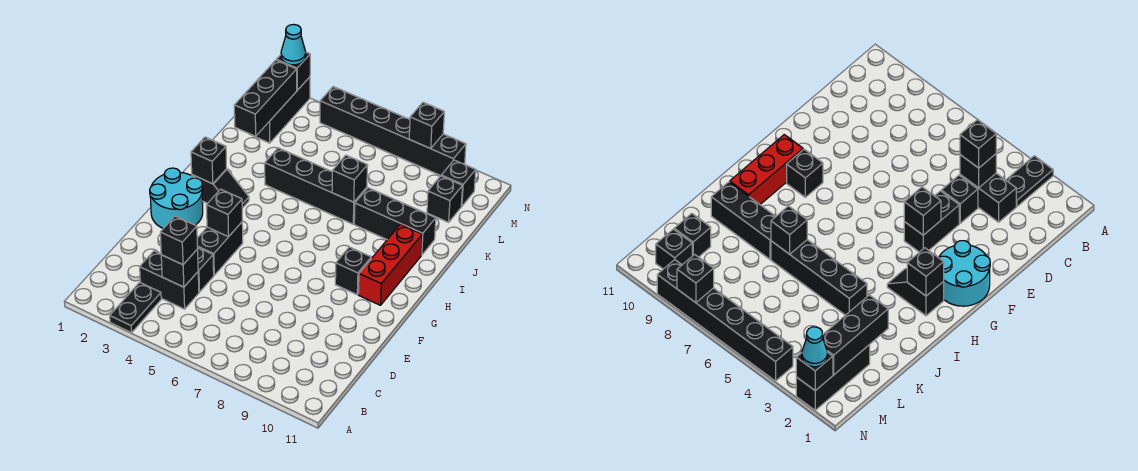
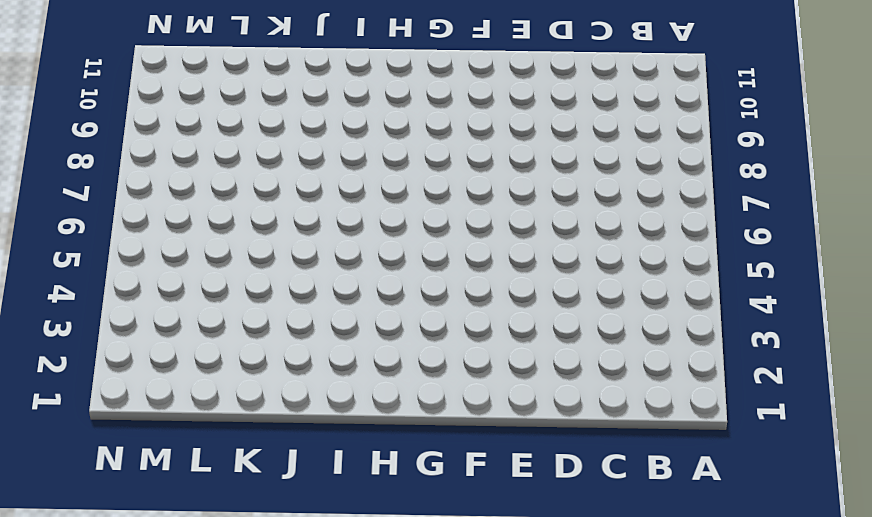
none -> black plate A3:B3 level 1
none -> black brick C3:C4 level 1
none -> black brick D4 level 1

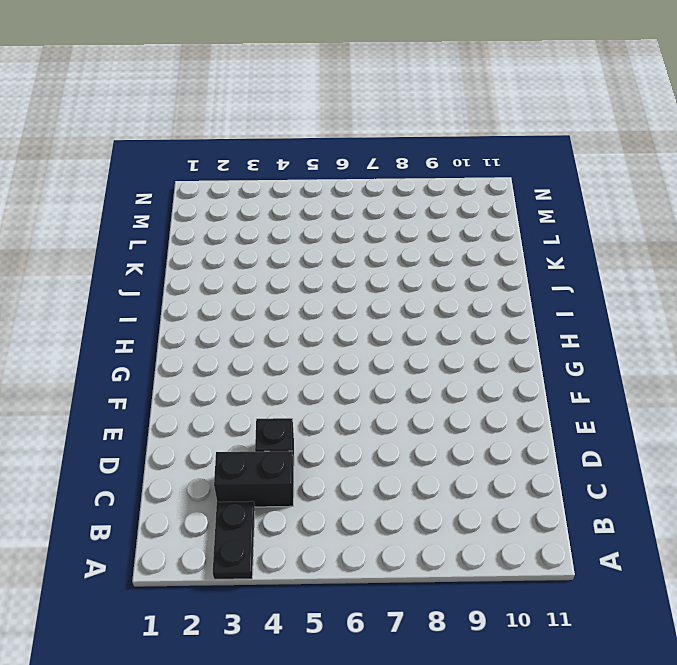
none -> black brick E4:F4 level 1
none -> cyan round brick F1:G2 level 1
none -> black brick G9 level 1

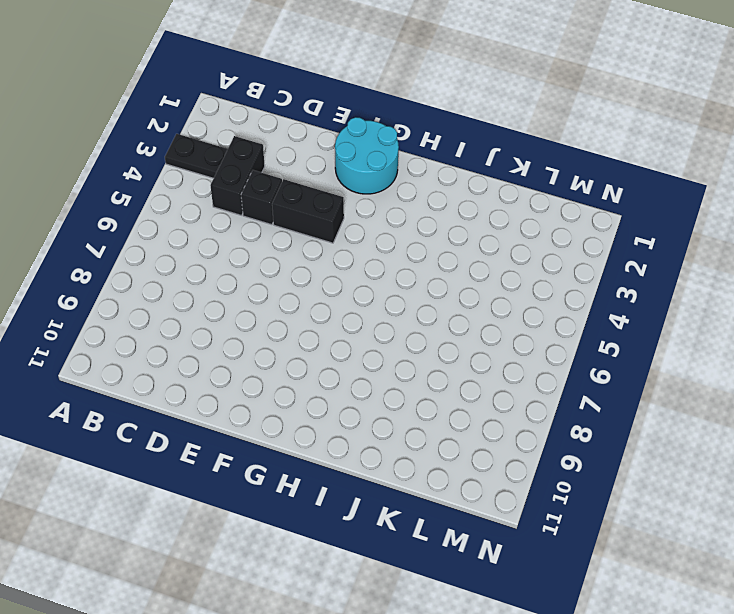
none -> black brick G9 level 1
none -> red brick G10:I10 level 1
none -> black slope H2:H3 level 1 top 2

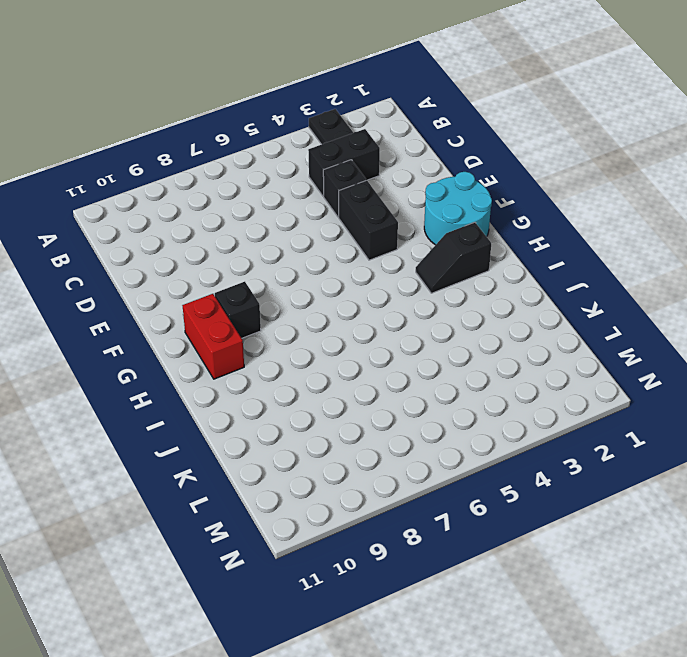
red brick G10:H10 level 1 -> red brick G10:I10 level 1
none -> black brick J4:J7 level 1
none -> black brick J8:J10 level 1
none -> black brick L2:N2 level 1

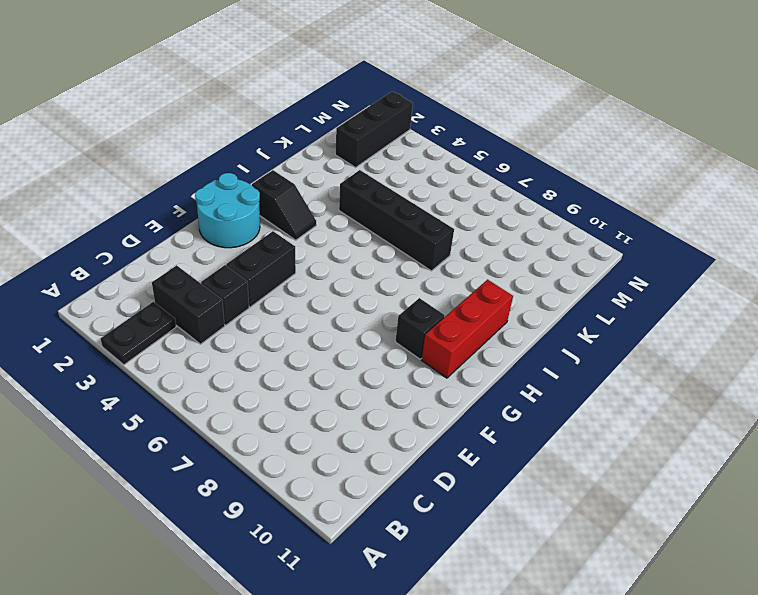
none -> black brick J8:J10 level 1
none -> black brick L10 level 1
none -> black brick M10 level 1

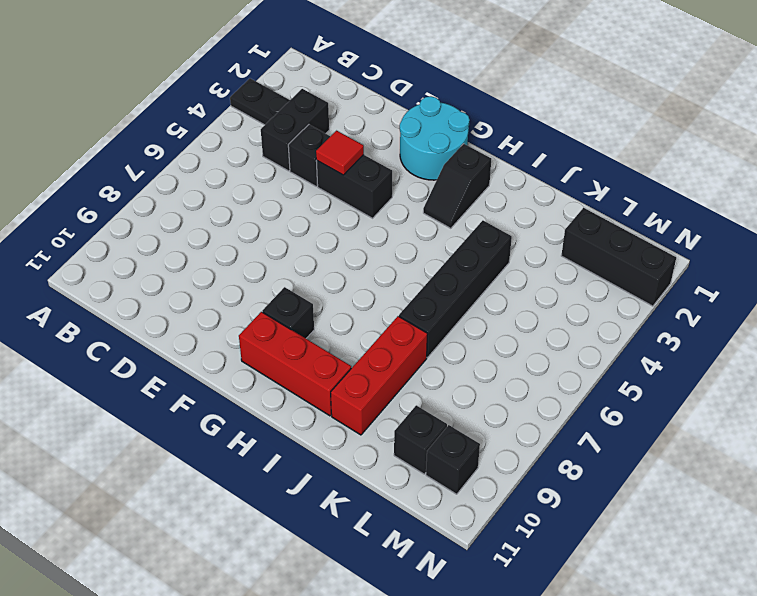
red tile E4 level 2 -> none
red brick J8:J10 level 1 -> black brick J8:J10 level 1
none -> black brick N4:N9 level 1
none -> black brick C4 level 2
none -> black brick F4 level 2

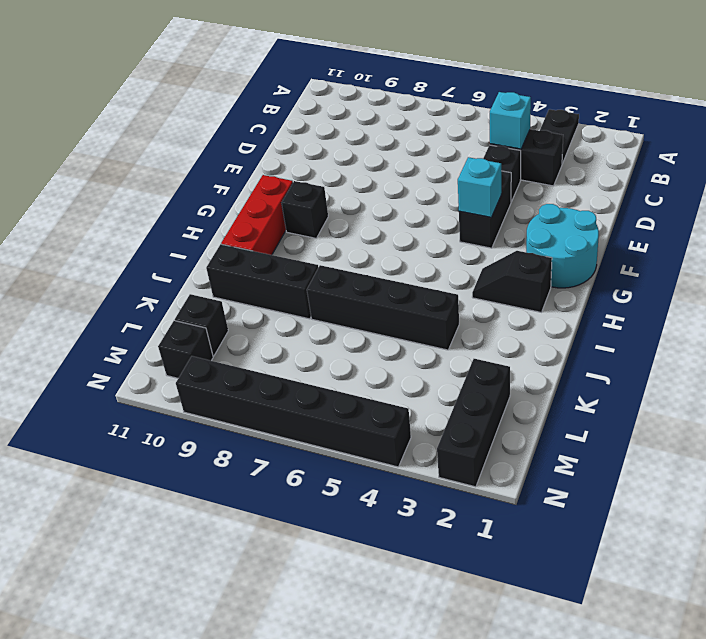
cyan brick C4 level 2 -> black brick C4 level 2
cyan brick F4 level 2 -> black brick F4 level 2
none -> black brick H2 level 2
none -> black brick J7 level 2
none -> black brick K2:M2 level 2

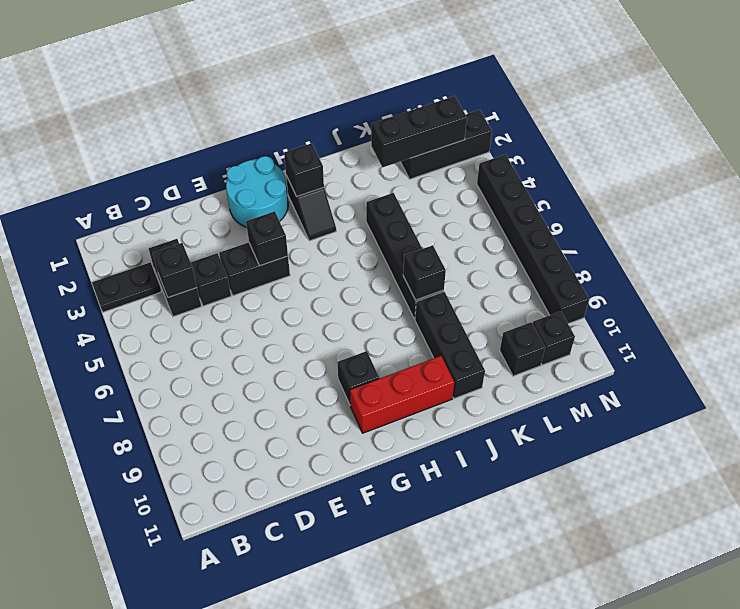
none -> black brick N2 level 2
none -> black brick N8 level 2
none -> black brick C4 level 3

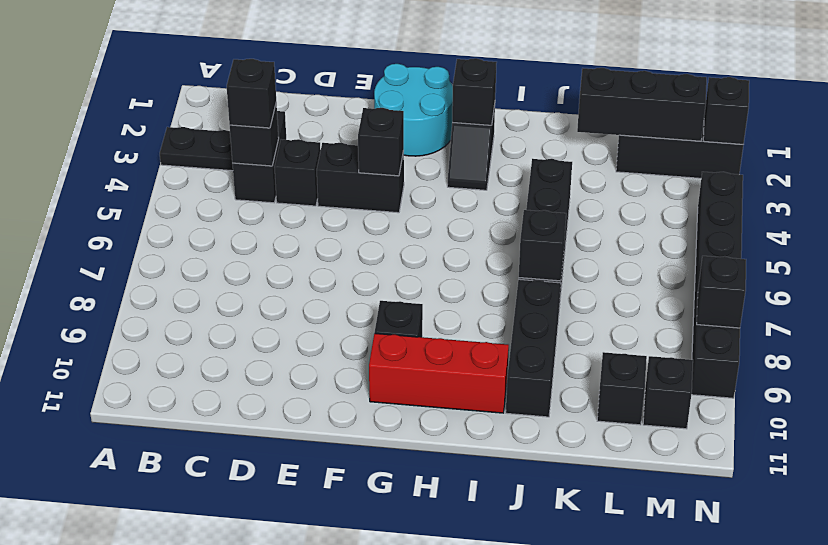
none -> cyan cone N2 level 3

